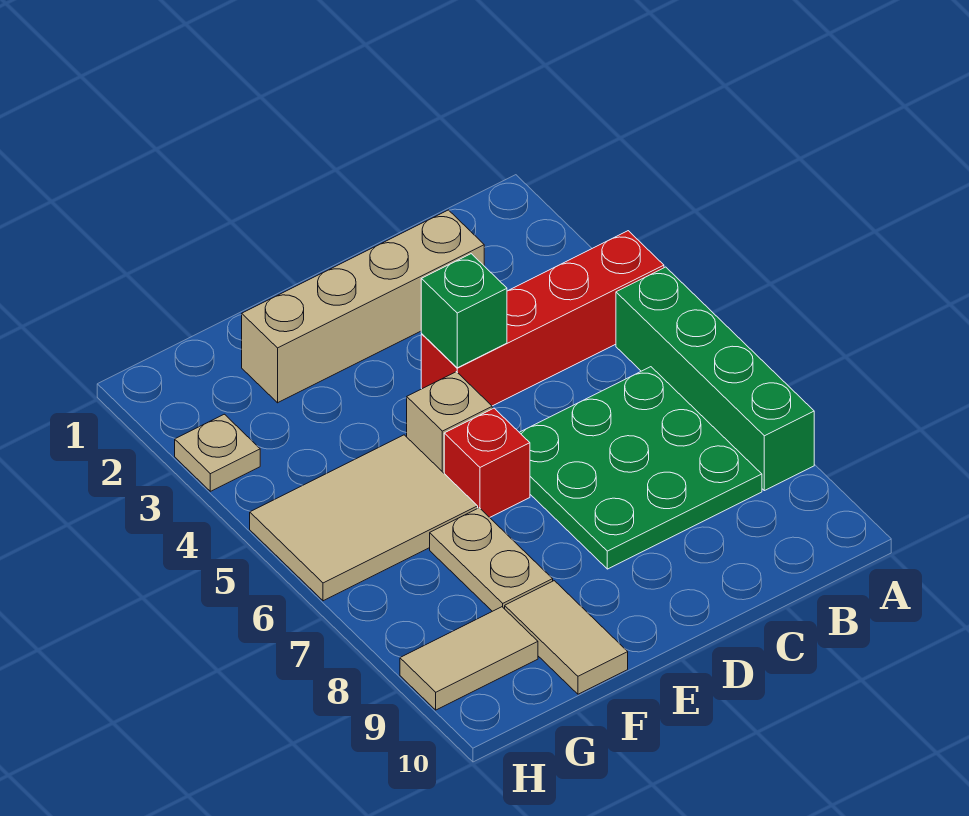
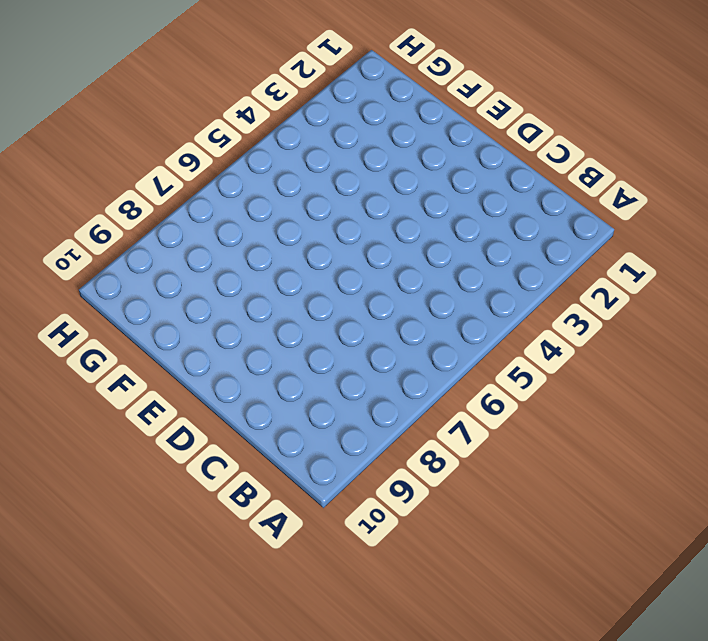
none -> red brick A4:D4 level 1
none -> green brick A5:A8 level 1
none -> green plate B6:D8 level 1

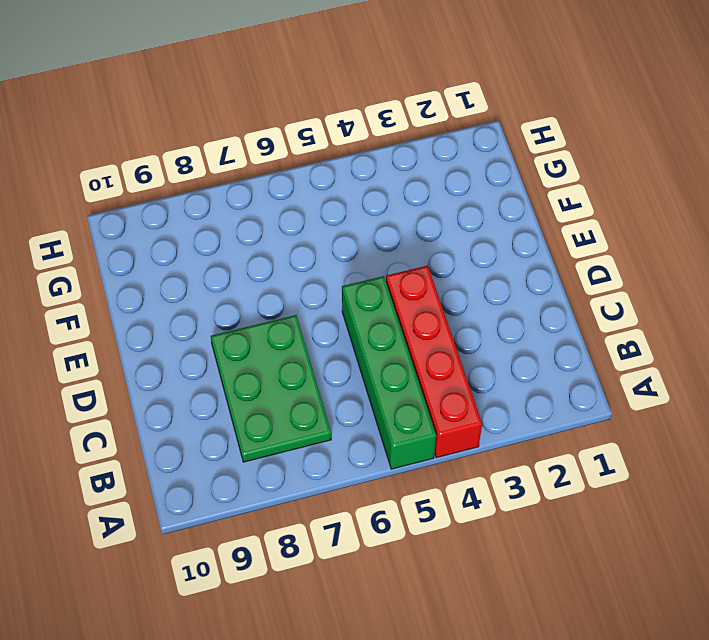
green brick A5:D5 level 1 -> green brick A5:A8 level 1
green plate B7:D8 level 1 -> green plate B6:D8 level 1
none -> tan brick C2:F2 level 1
none -> tan brick E5 level 1
none -> red brick E6 level 1

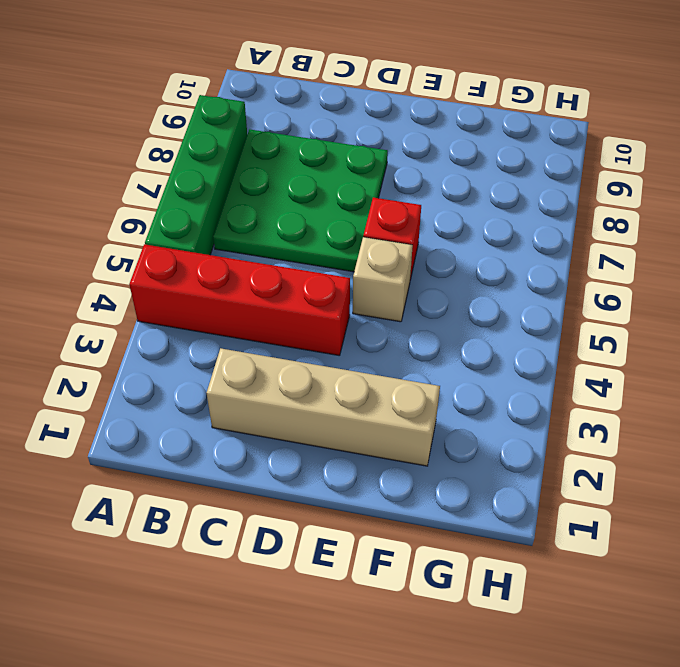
none -> tan tile F5:H6 level 1
none -> tan plate F7:F8 level 1
none -> tan tile F9:F10 level 1

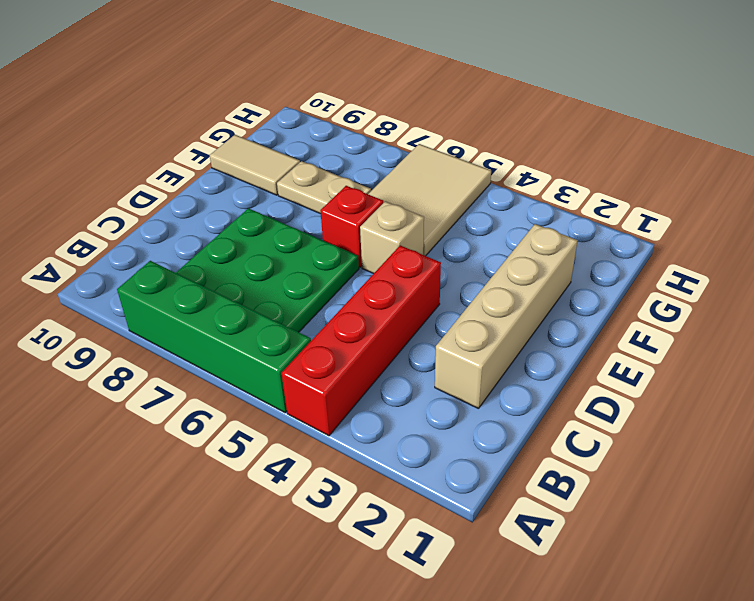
none -> tan tile G9:H9 level 1
none -> tan plate H3 level 1
none -> green brick D4 level 2

